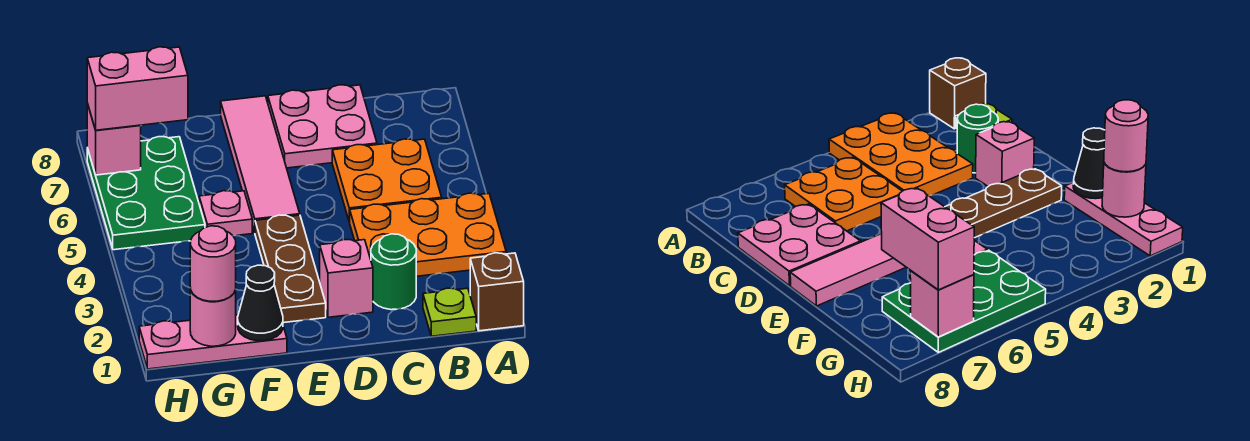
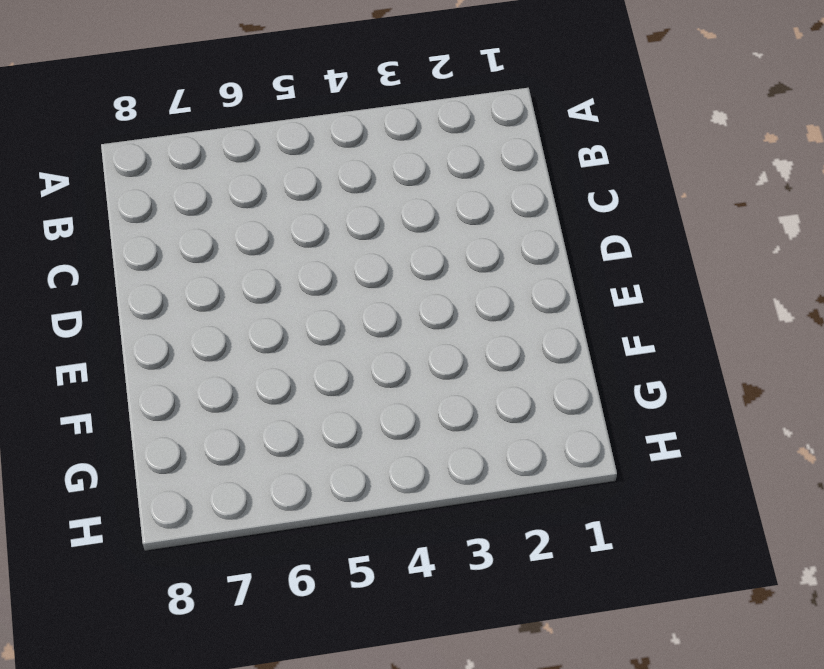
none -> brown brick A1 level 1
none -> orange plate A3:C4 level 1
none -> lime plate B1 level 1

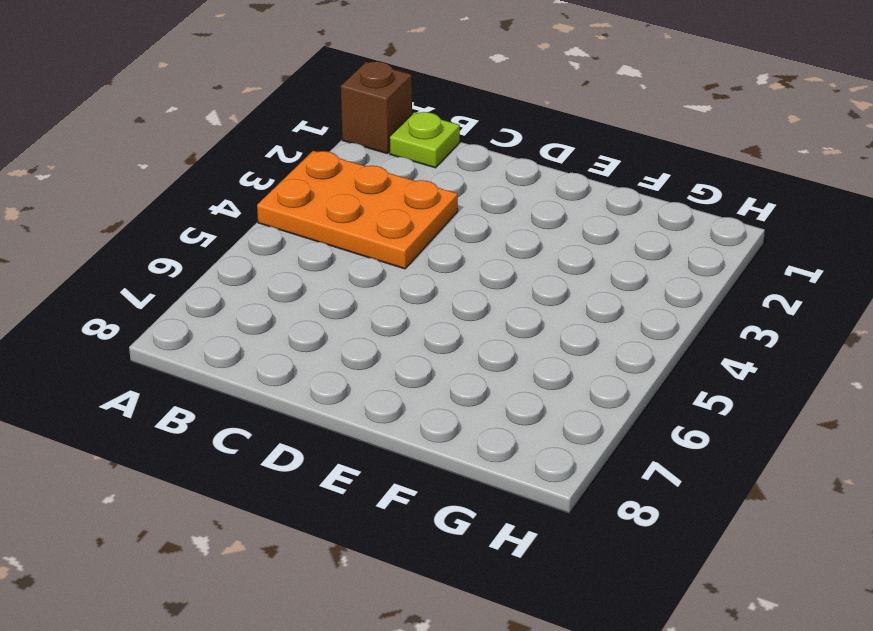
none -> orange plate B5:C6 level 1
none -> green round brick C2 level 1
none -> pink plate C7:D8 level 1

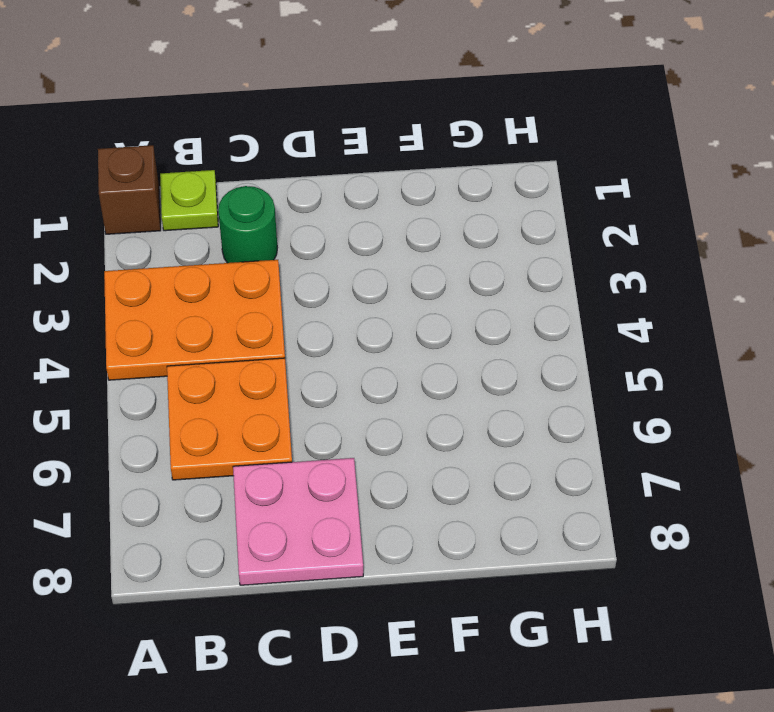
none -> pink brick D2 level 1
none -> brown plate E2:E4 level 1
none -> pink tile E5:E8 level 1

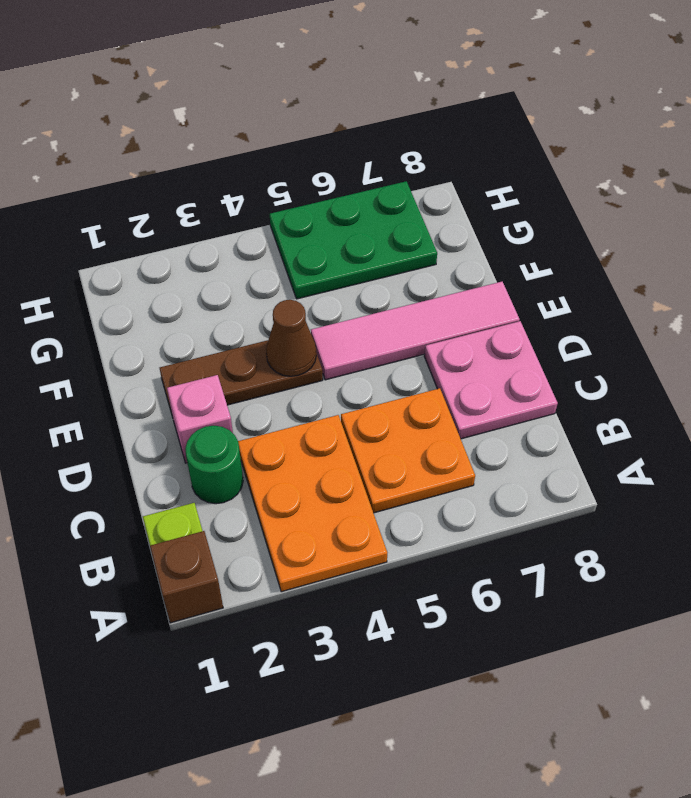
brown cone E4 level 2 -> none
none -> pink plate F1:H1 level 1
none -> pink plate F5 level 1
none -> black cone F1 level 2

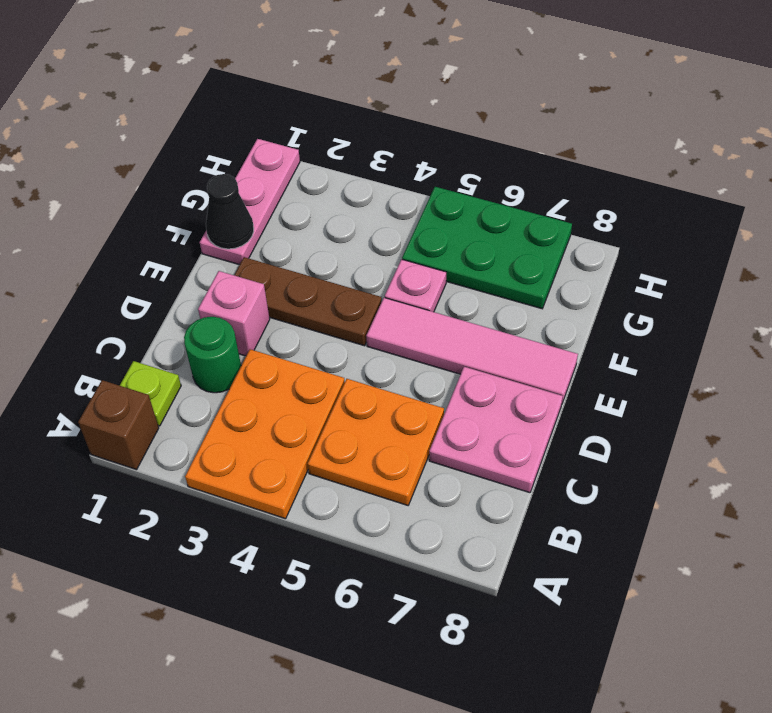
none -> pink round brick G1 level 2
none -> pink brick H7 level 2
none -> pink round brick G1 level 3

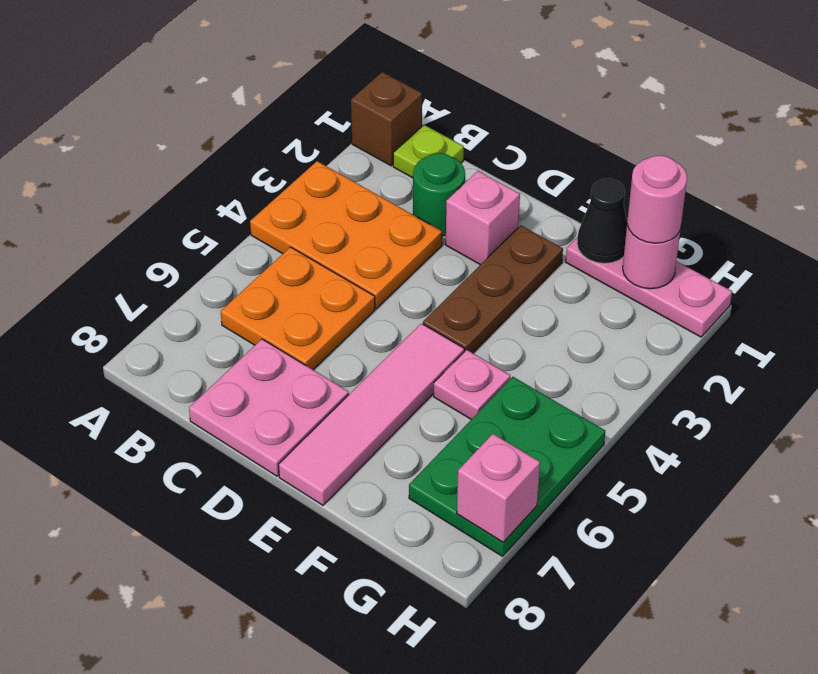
none -> pink brick G7:H7 level 3

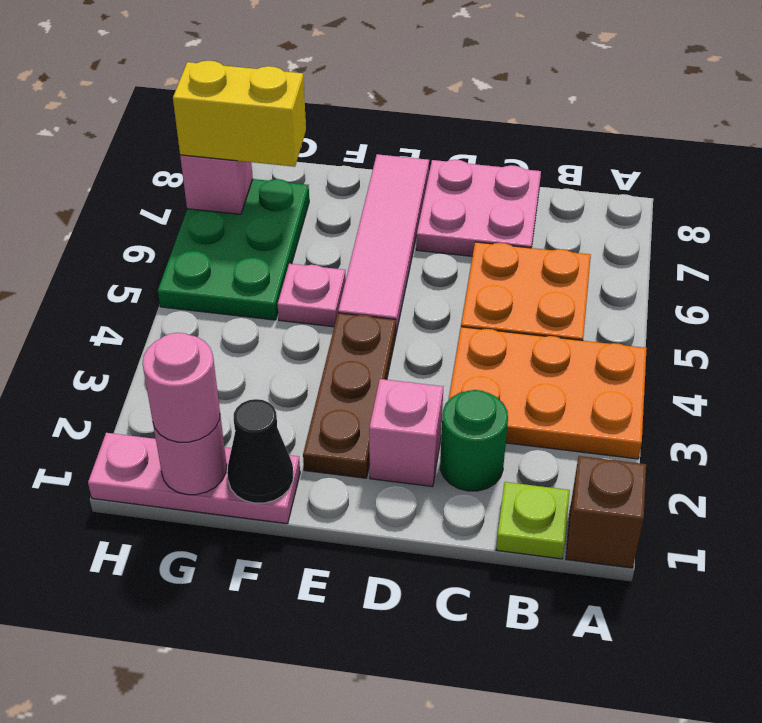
yellow brick G7:H7 level 3 -> pink brick G7:H7 level 3

